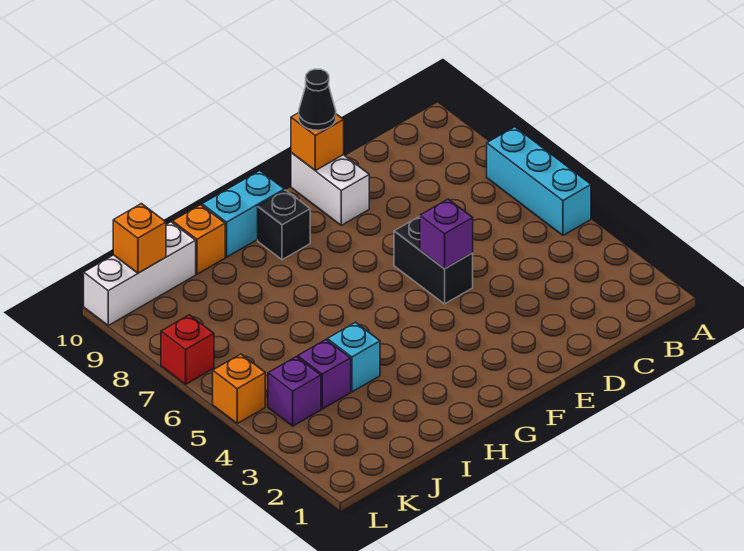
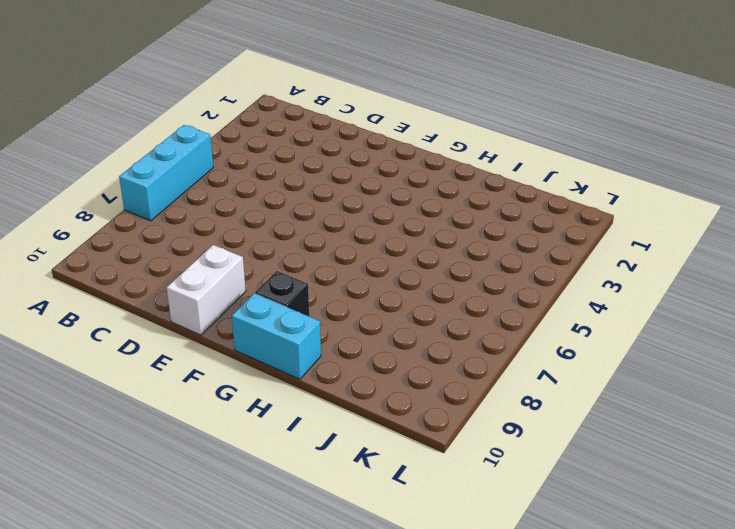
none -> black brick E5:E6 level 1
none -> cyan brick I4 level 1
none -> orange brick I10 level 1

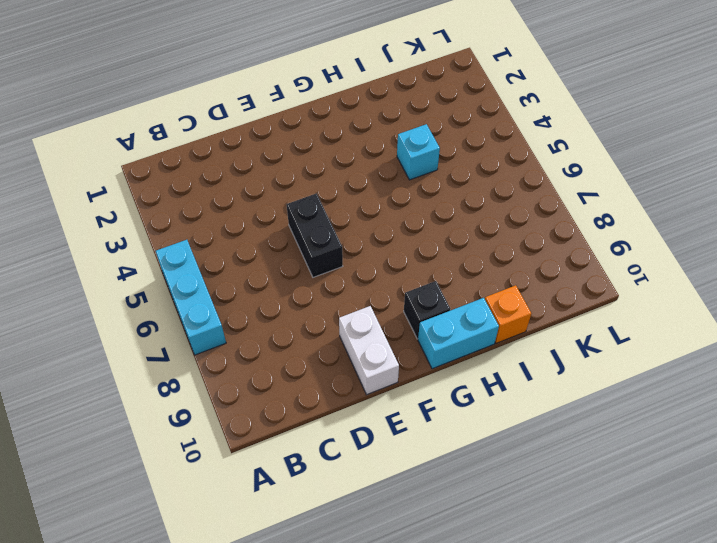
none -> purple brick J4 level 1
none -> white brick J10:L10 level 1
none -> purple brick K4 level 1

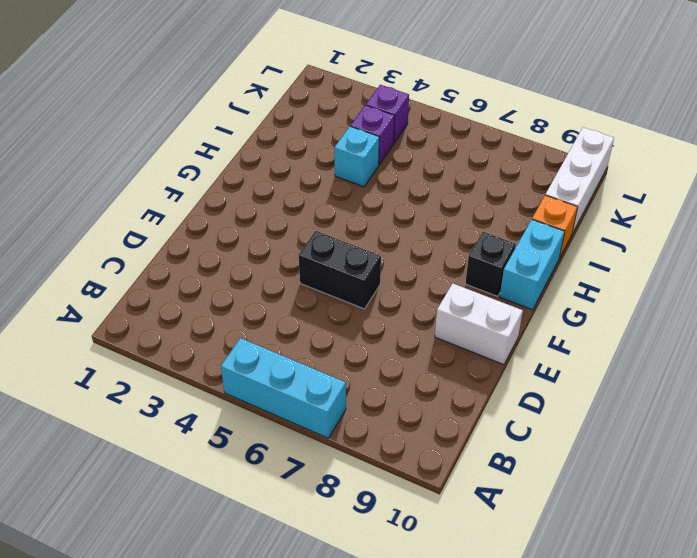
none -> orange brick L5 level 1
none -> red brick L7 level 1
none -> purple brick E5 level 2

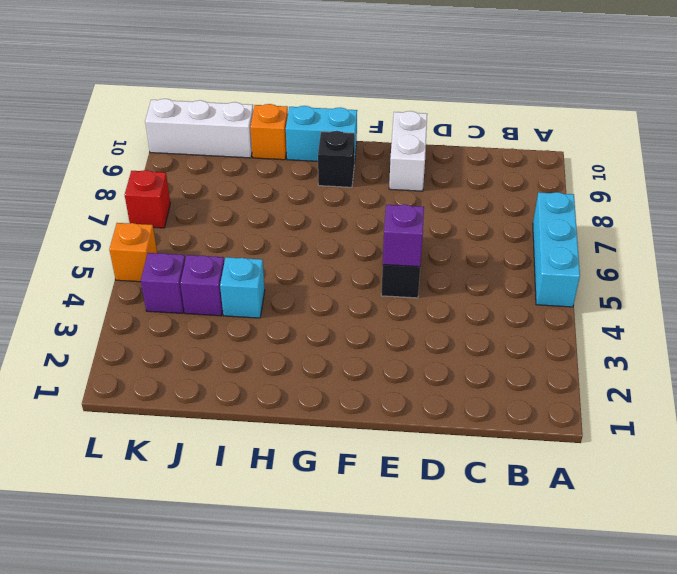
none -> orange brick E10 level 2
none -> orange brick K10 level 2
none -> black cone E10 level 3

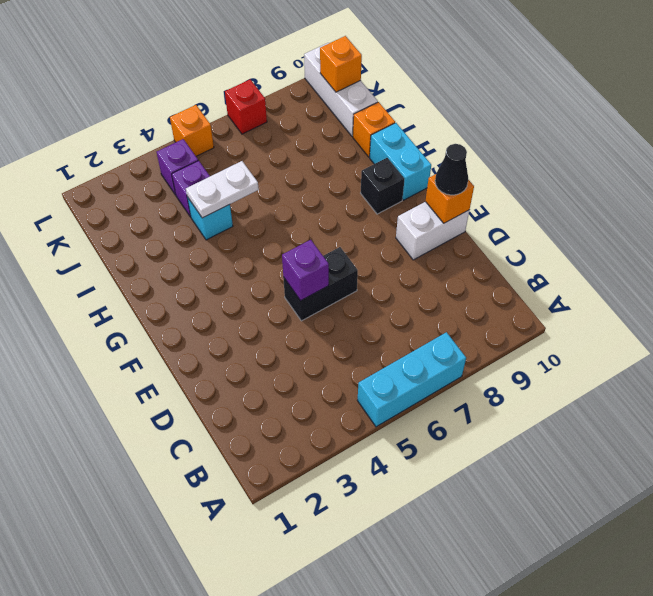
white plate I4:I5 level 2 -> none

